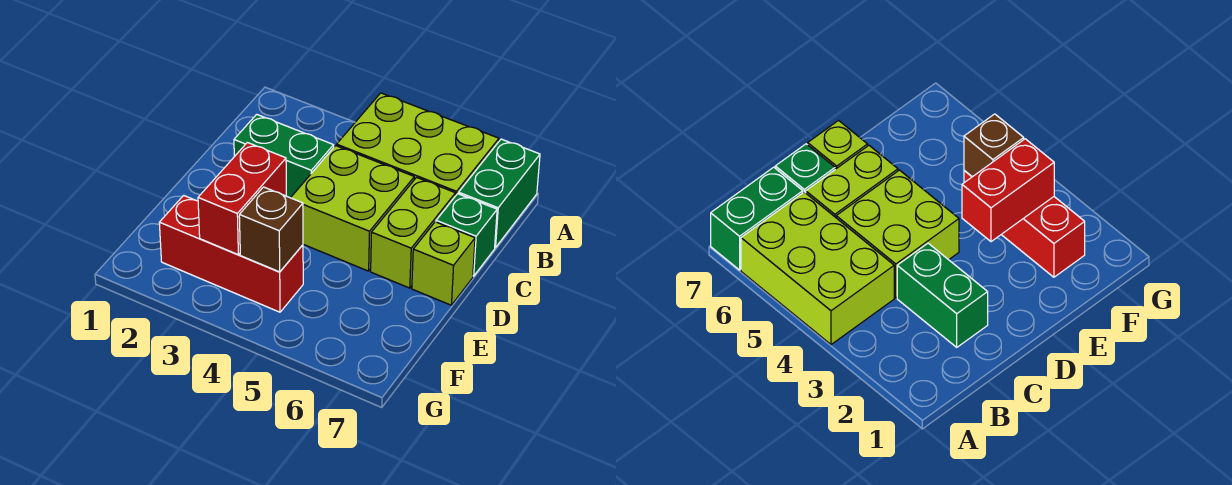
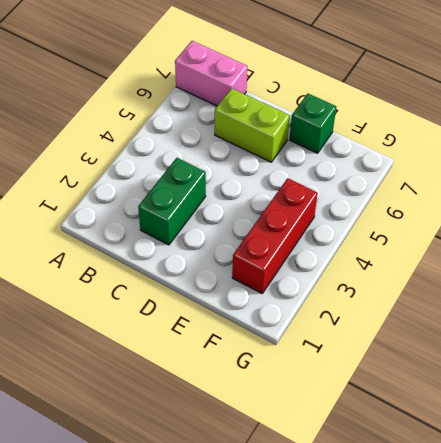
pink brick A7:B7 level 1 -> green brick A7:B7 level 1
green brick E7 level 1 -> green brick C7 level 1
none -> lime brick A4:B6 level 1
none -> lime brick C4:D5 level 1

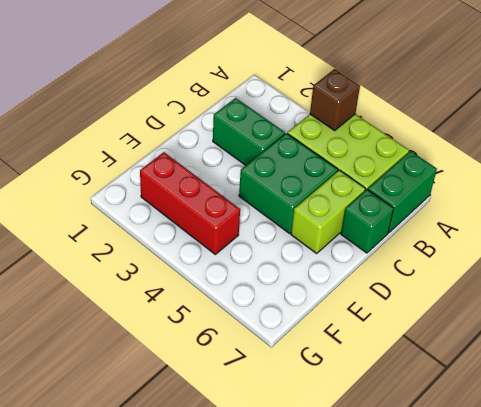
brown brick A4 level 2 -> brown brick F4 level 2
green brick C4:D5 level 1 -> lime brick C4:D5 level 1
none -> lime brick D7 level 1
none -> red brick E3:F3 level 2

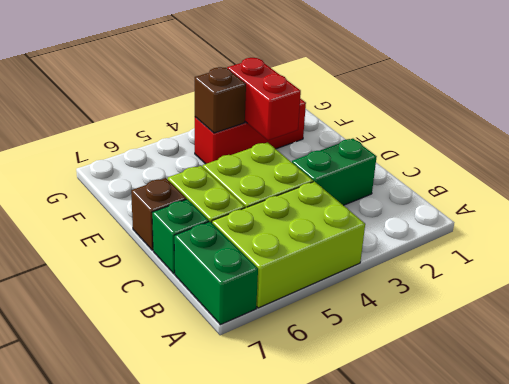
brown brick D7 level 1 -> lime brick D7 level 1

